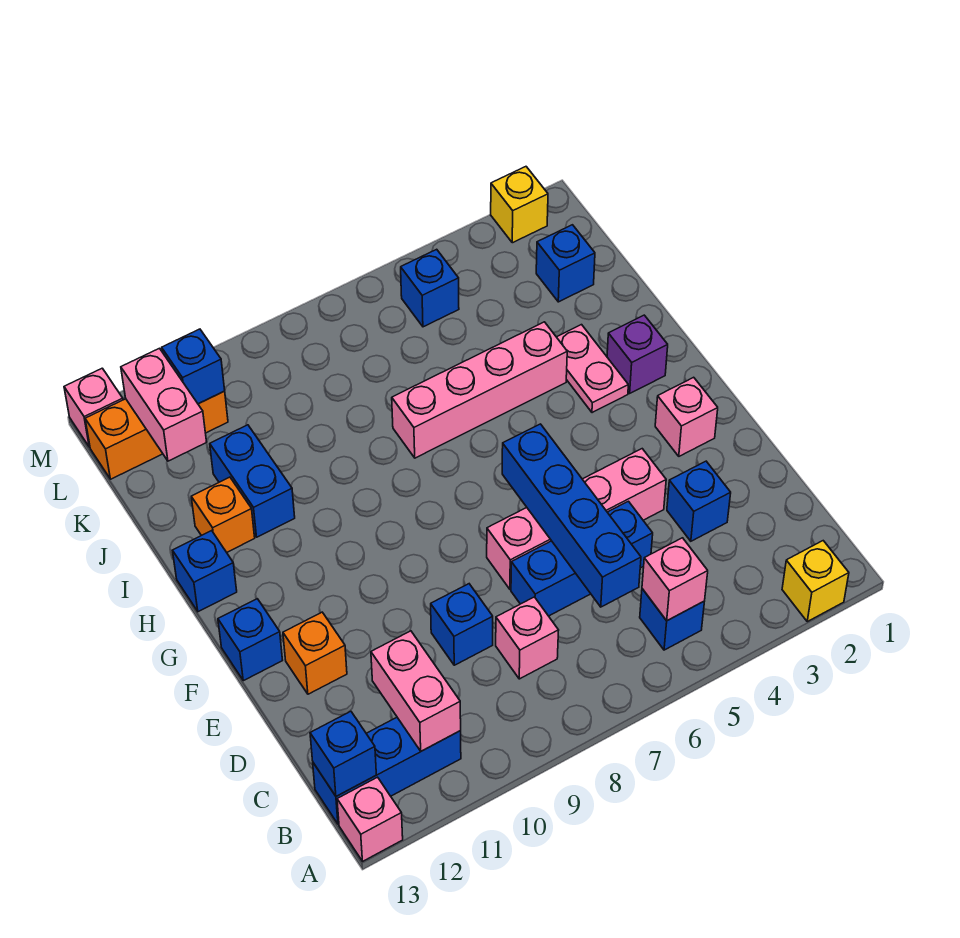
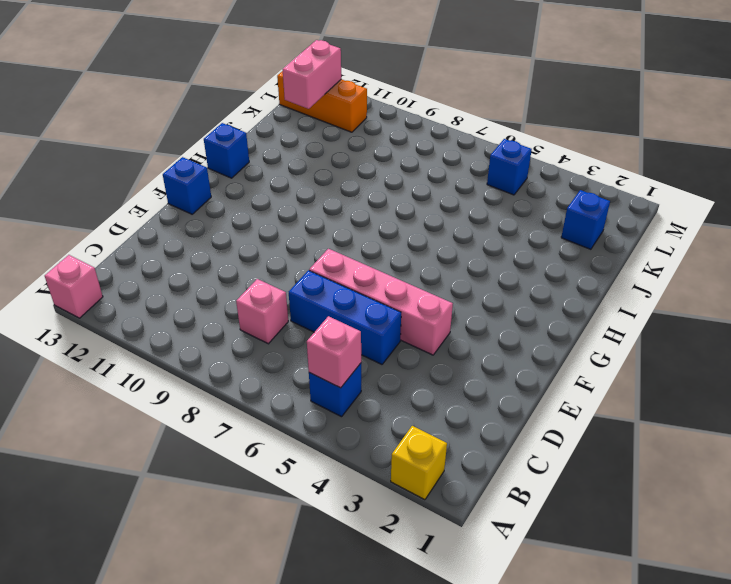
none -> blue brick B11:B13 level 1
none -> blue brick D3 level 1
none -> blue brick D9 level 1

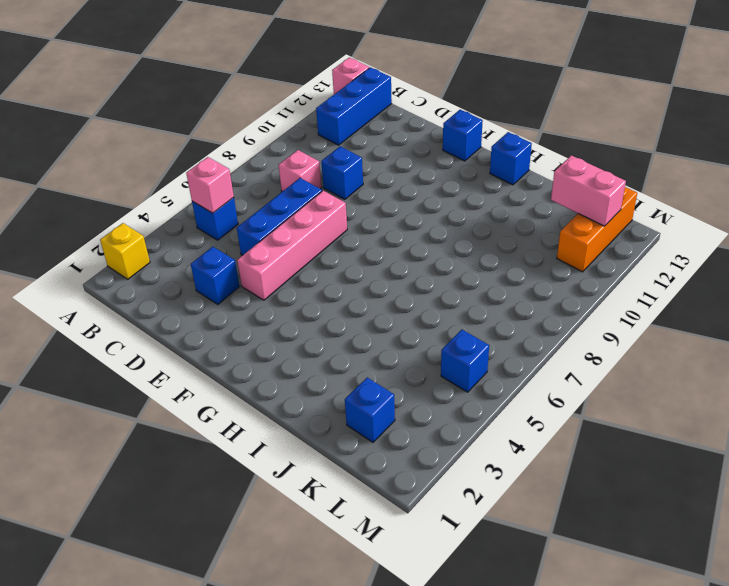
none -> orange brick E12 level 1
none -> pink brick F2 level 1
none -> purple brick H2 level 1

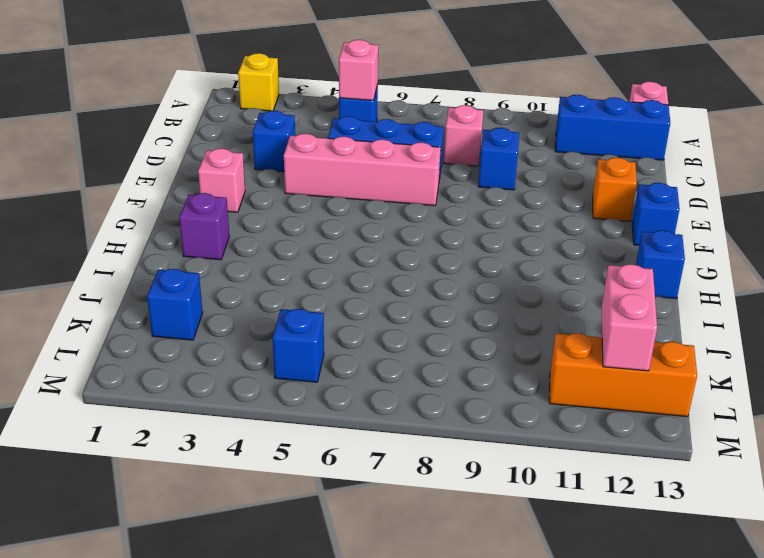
none -> pink plate H3:I3 level 1
none -> pink brick I4:I7 level 1
none -> blue brick I11:J11 level 1

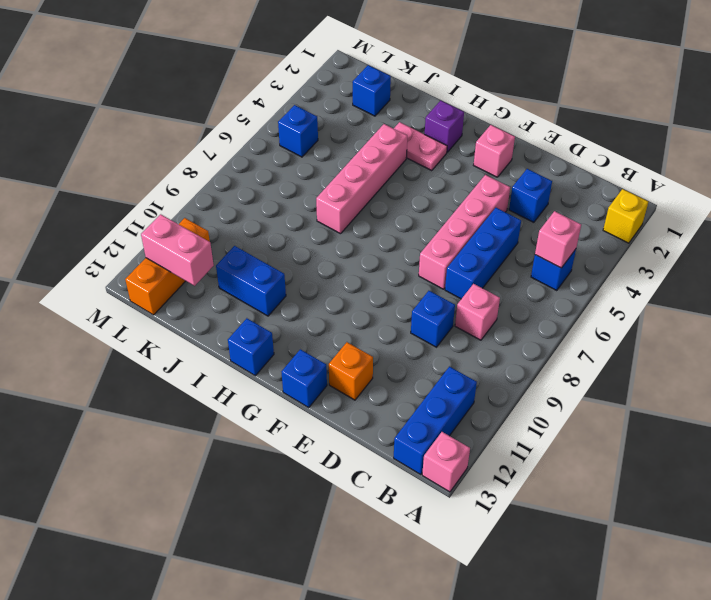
none -> orange brick I12 level 1
none -> yellow brick M2 level 1
none -> pink brick M13 level 1

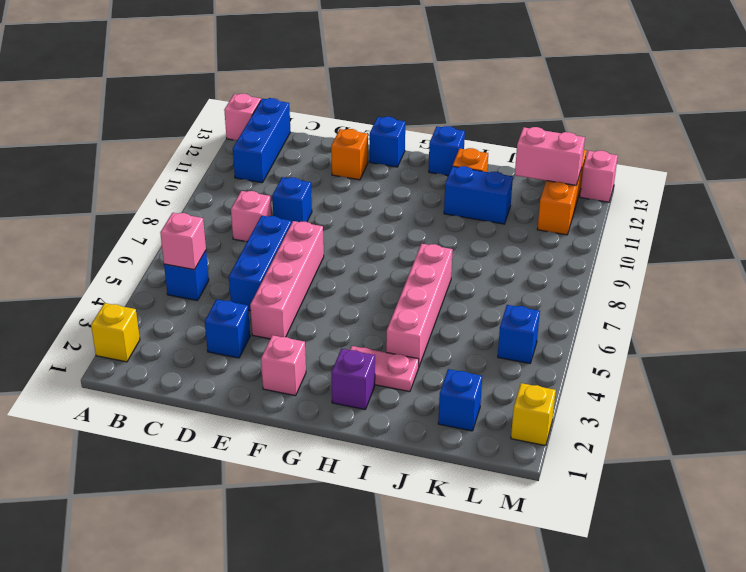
none -> pink brick B11:C11 level 2
none -> blue brick B13 level 2
none -> blue brick C6:F6 level 2

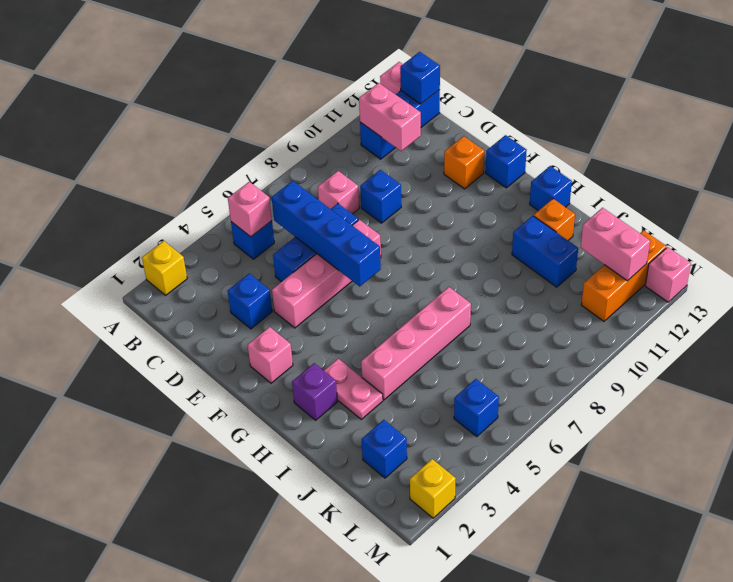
none -> blue brick L11 level 2

